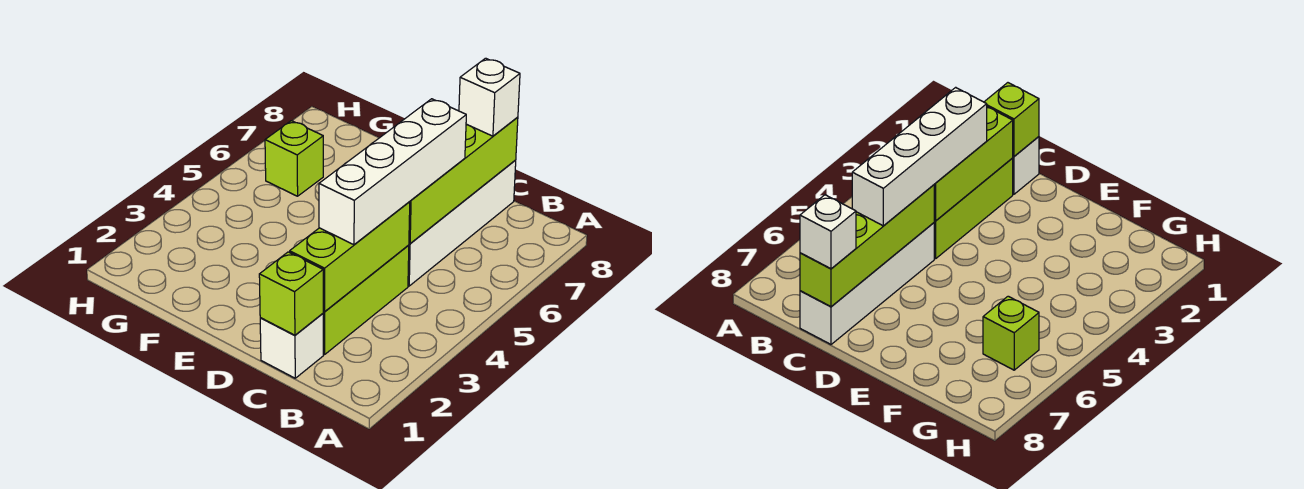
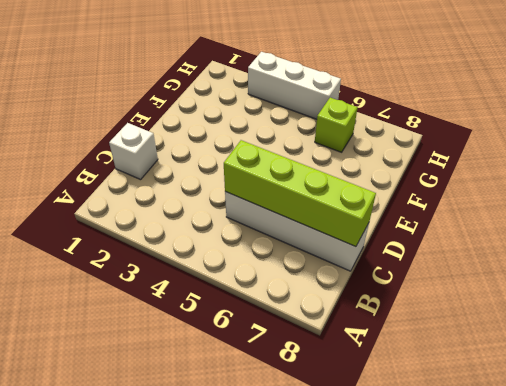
white brick H3:H5 level 1 -> none
none -> lime brick C2:C4 level 1
none -> lime brick C1 level 2

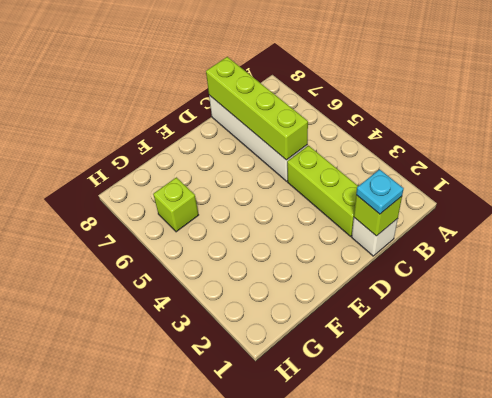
cyan plate C1 level 3 -> none
none -> lime brick C2:C4 level 2
none -> white brick C3:C6 level 3

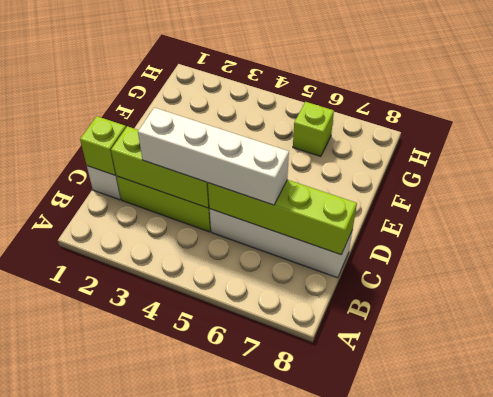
none -> white brick C8 level 3

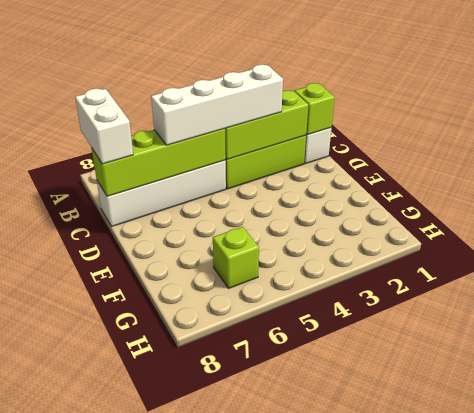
white brick B8:C8 level 3 -> white brick C8 level 3

